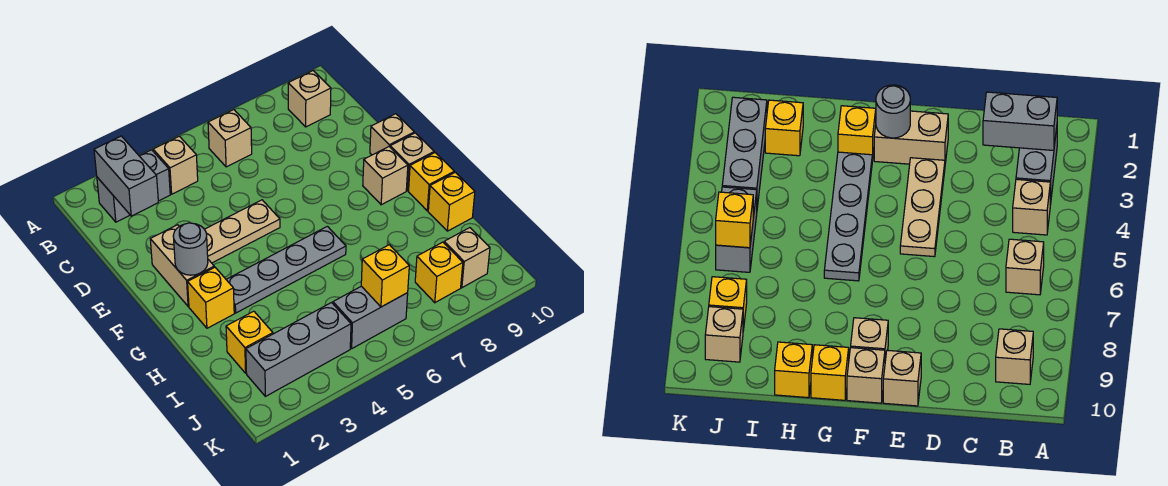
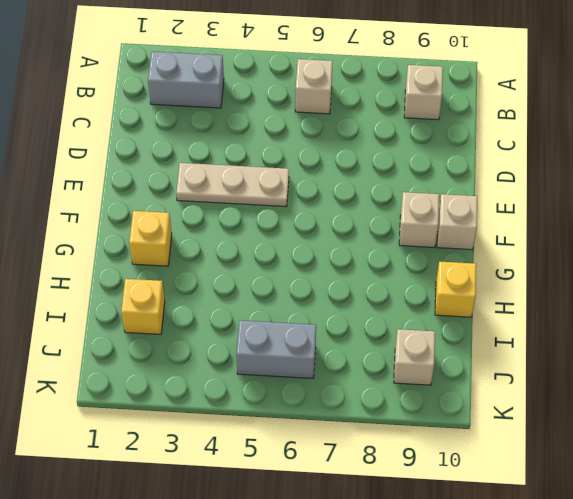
none -> tan brick B4 level 1
none -> tan brick E2:F2 level 1
none -> tan brick E10 level 1

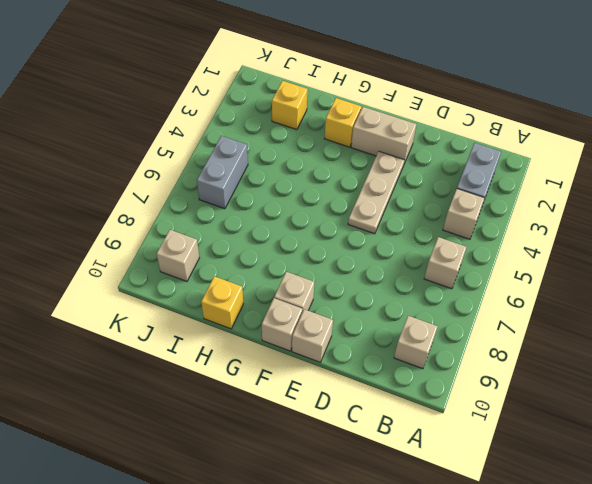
none -> grey plate G3:G6 level 1
none -> yellow brick G10 level 1
none -> grey brick J2:J4 level 1

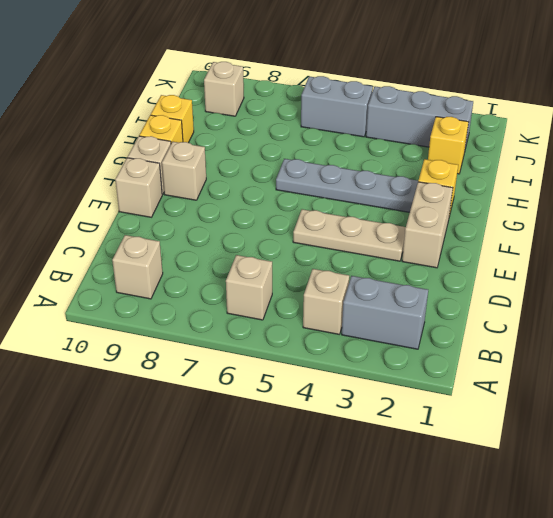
none -> yellow brick J8 level 1
none -> grey brick B2:C2 level 2
none -> grey round brick F2 level 2

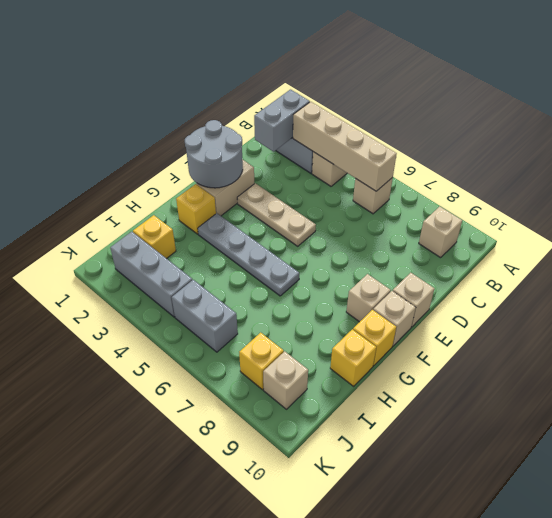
tan brick B3:B6 level 2 -> none
grey round brick E1:F2 level 2 -> grey round brick F2 level 2
none -> yellow brick J6 level 2

